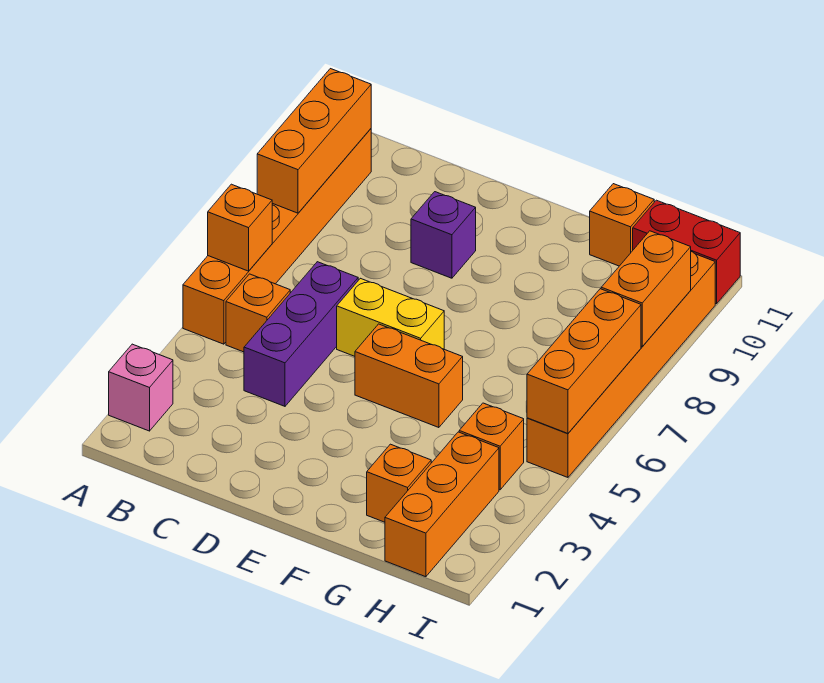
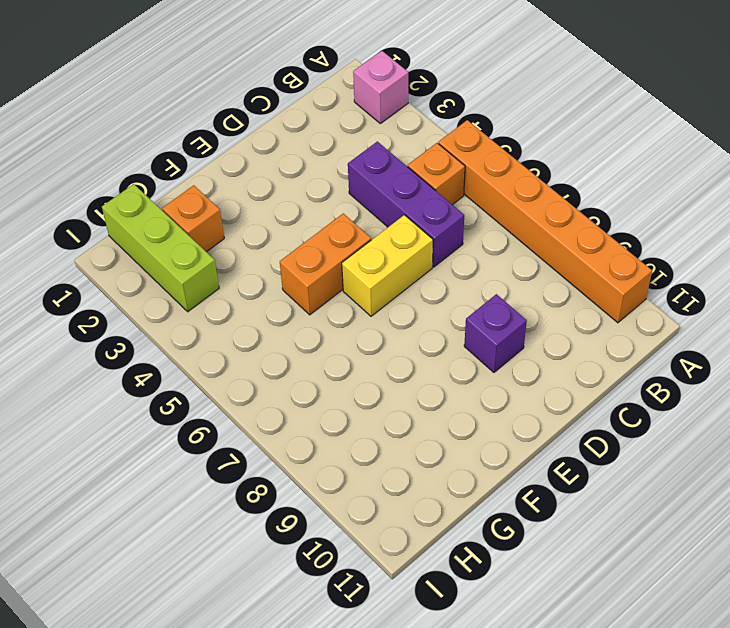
lime brick H1:H3 level 1 -> orange brick H1:H3 level 1
none -> orange brick G11 level 1
none -> orange brick H4 level 1
none -> red brick H11:I11 level 1

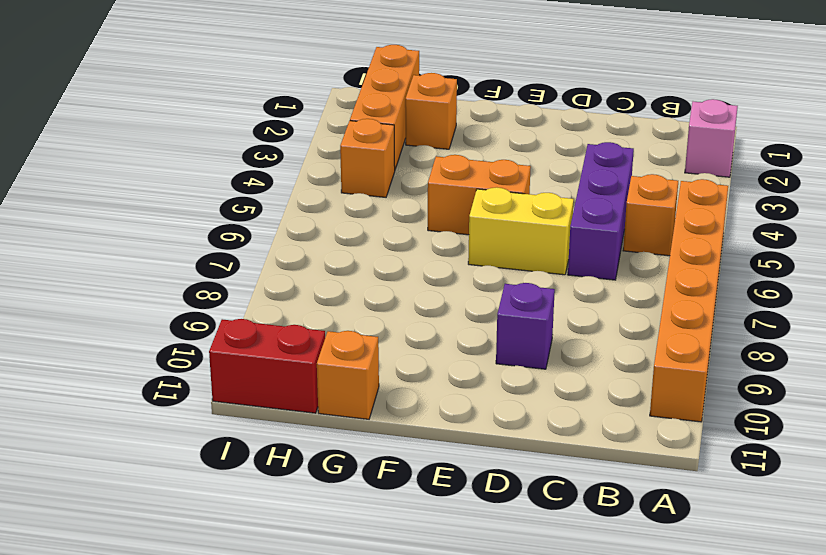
none -> orange brick I5:I10 level 1
none -> orange brick A6 level 2
none -> orange brick A8:A10 level 2

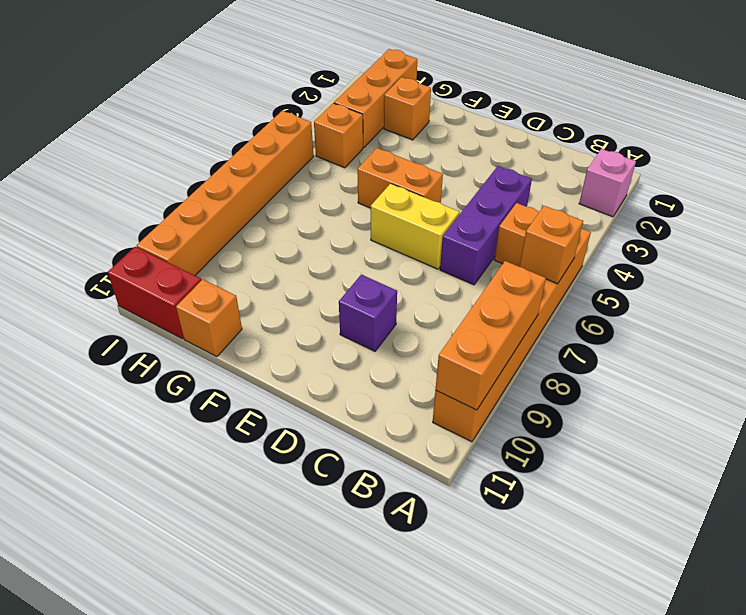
none -> orange brick I5:I7 level 2
none -> orange brick I8:I9 level 2

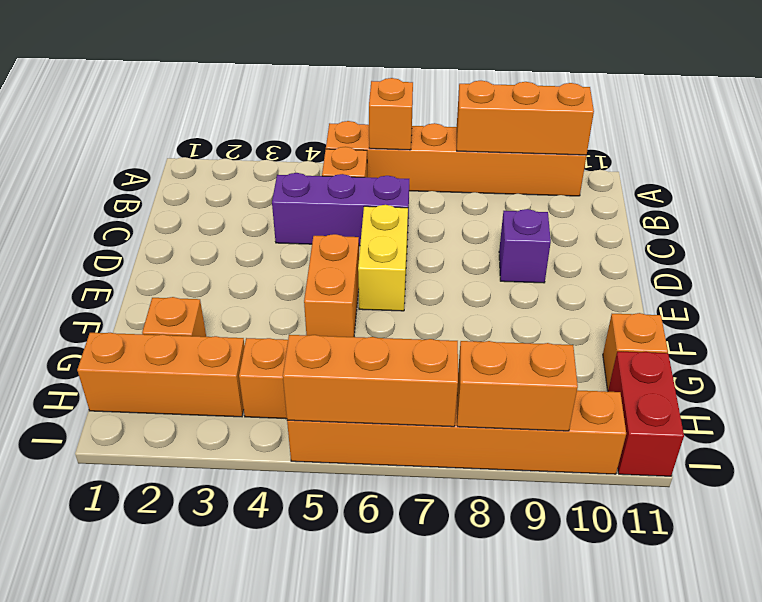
none -> pink brick A2 level 1

